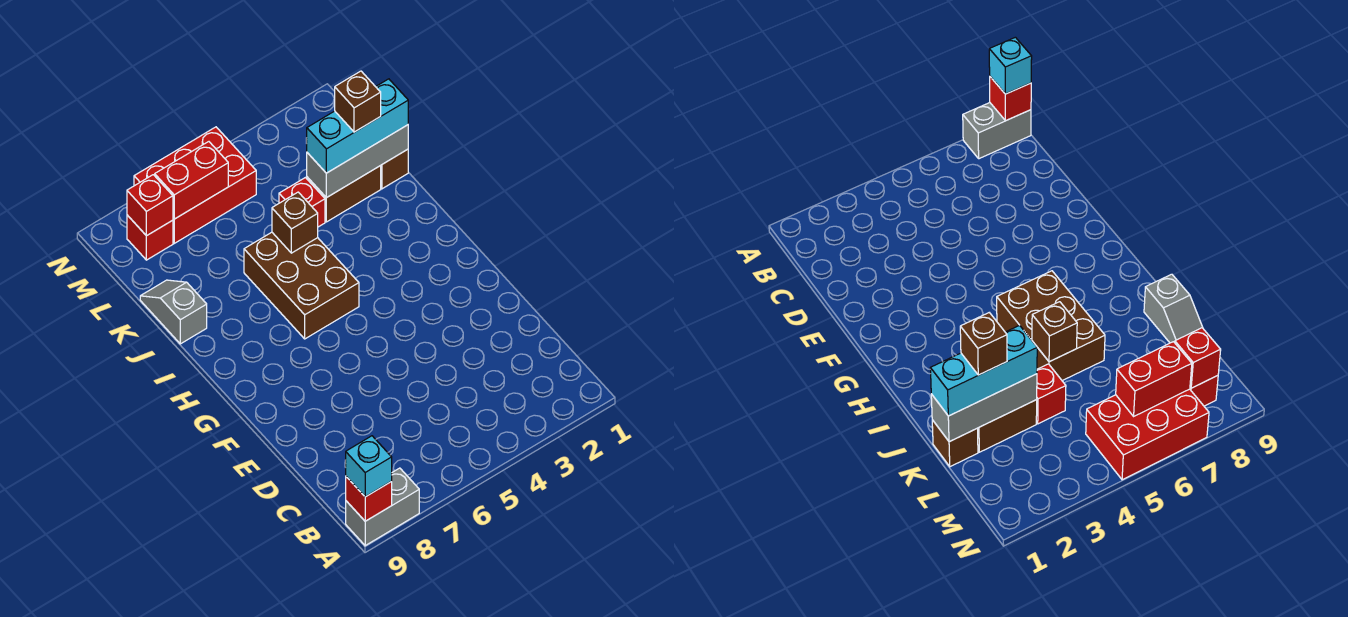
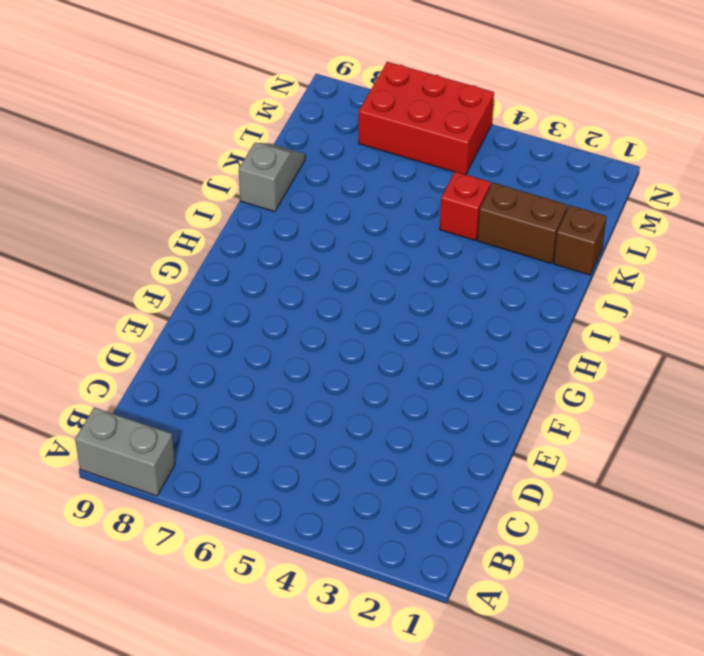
none -> brown brick H5:J6 level 1
none -> red brick M8 level 1
none -> red brick A9 level 2

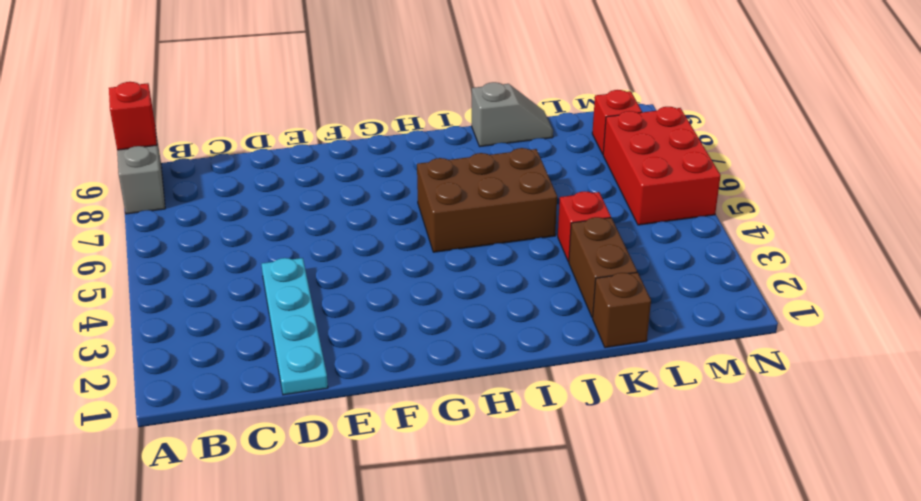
cyan plate D1:D4 level 1 -> none
none -> brown brick J5 level 2
none -> grey brick K1:K3 level 2
none -> red brick M6:M7 level 2

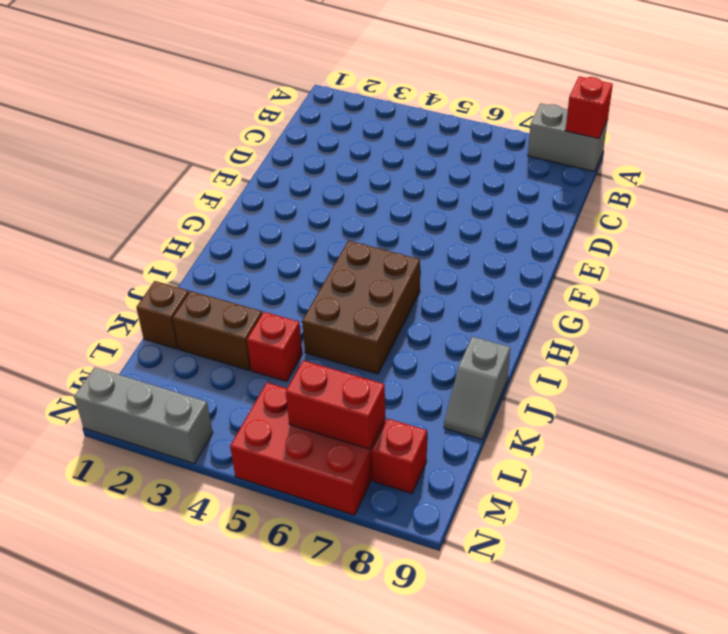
grey brick N1:N3 level 1 -> grey brick K1:K3 level 2
none -> brown brick J5 level 2
none -> red brick M8 level 2
none -> cyan brick A9 level 3

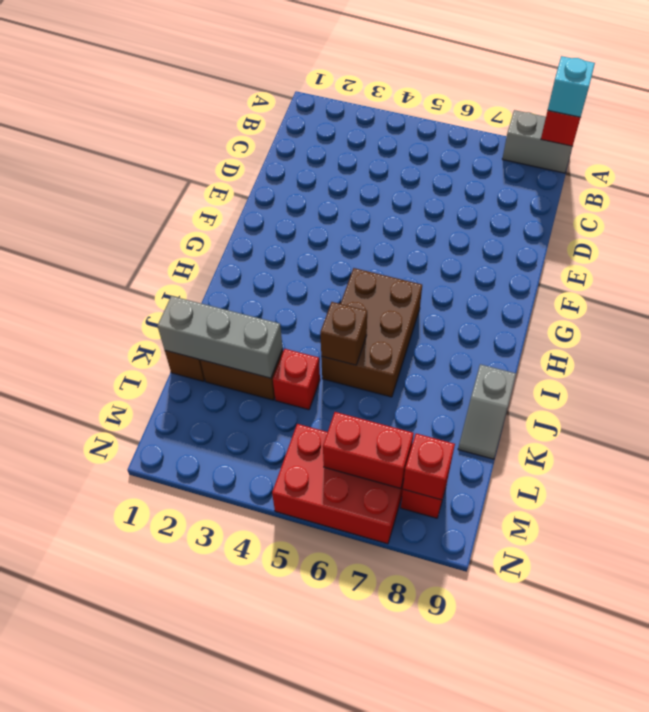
none -> cyan brick K1:K3 level 3
none -> brown brick K2 level 4

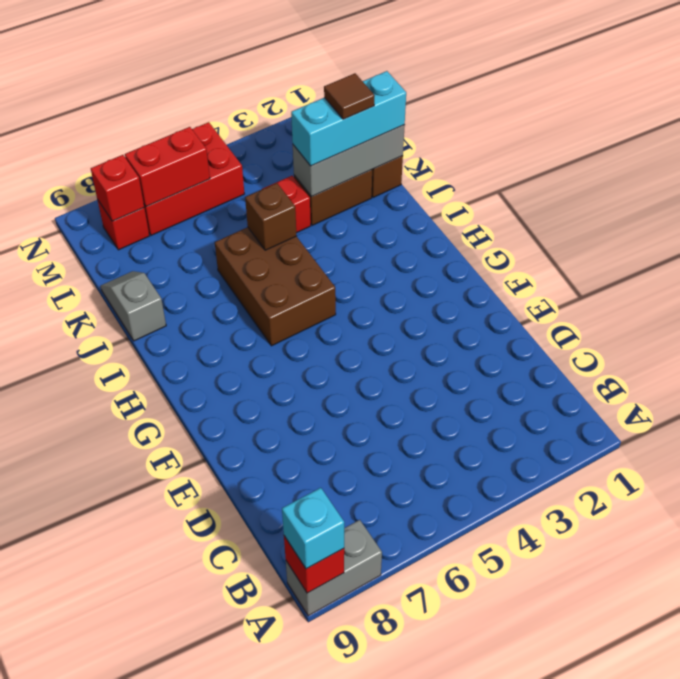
brown tile K2 level 4 -> brown brick K2 level 4

